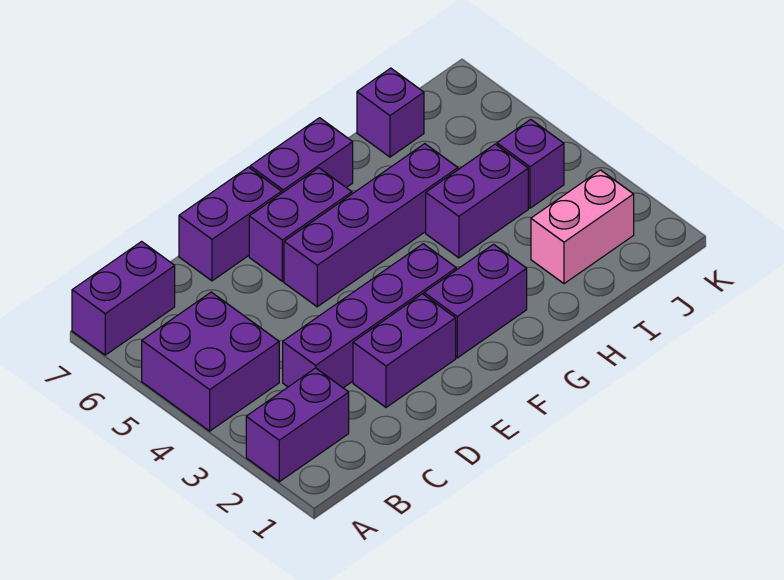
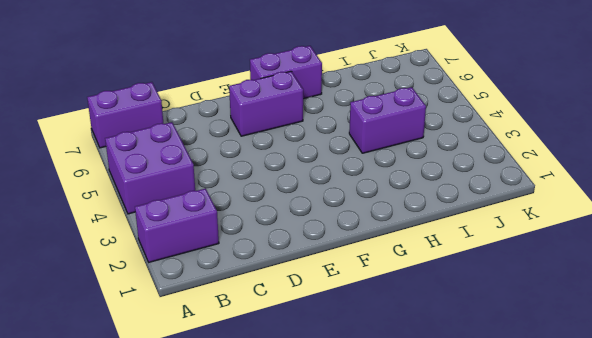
none -> purple brick C3:F3 level 1
none -> purple brick D2:E2 level 1
none -> purple brick D7:E7 level 1

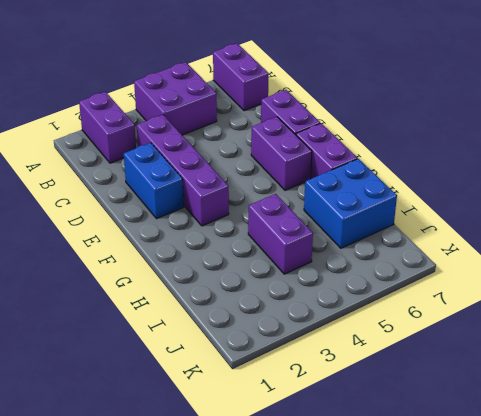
blue brick D2:E2 level 1 -> purple brick D2:E2 level 1
blue brick H6:I7 level 1 -> purple brick I7 level 1
none -> purple brick E5:H5 level 1
none -> purple brick F2:G2 level 1
none -> pink brick I2:J2 level 1

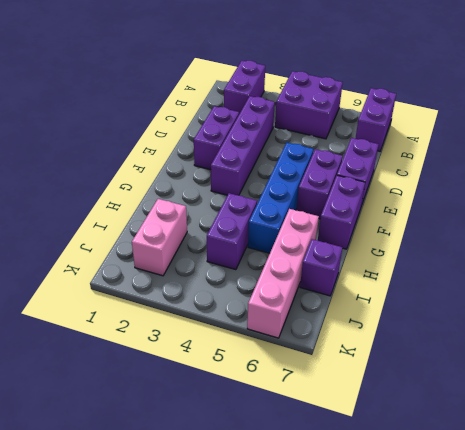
blue brick E5:H5 level 1 -> purple brick E5:H5 level 1
pink brick H6:K6 level 1 -> none
none -> purple brick F2:G2 level 1
none -> purple brick J4 level 1

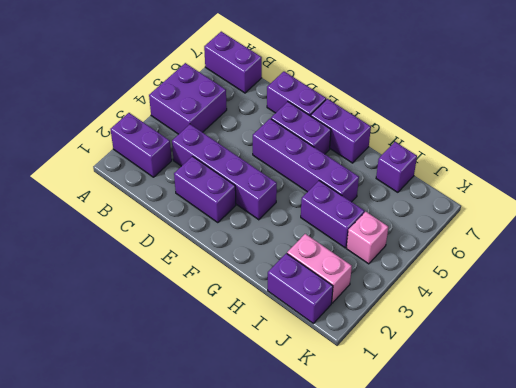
purple brick I1:J1 level 1 -> purple brick F2:G2 level 1
pink brick J4 level 1 -> purple brick J4 level 1

